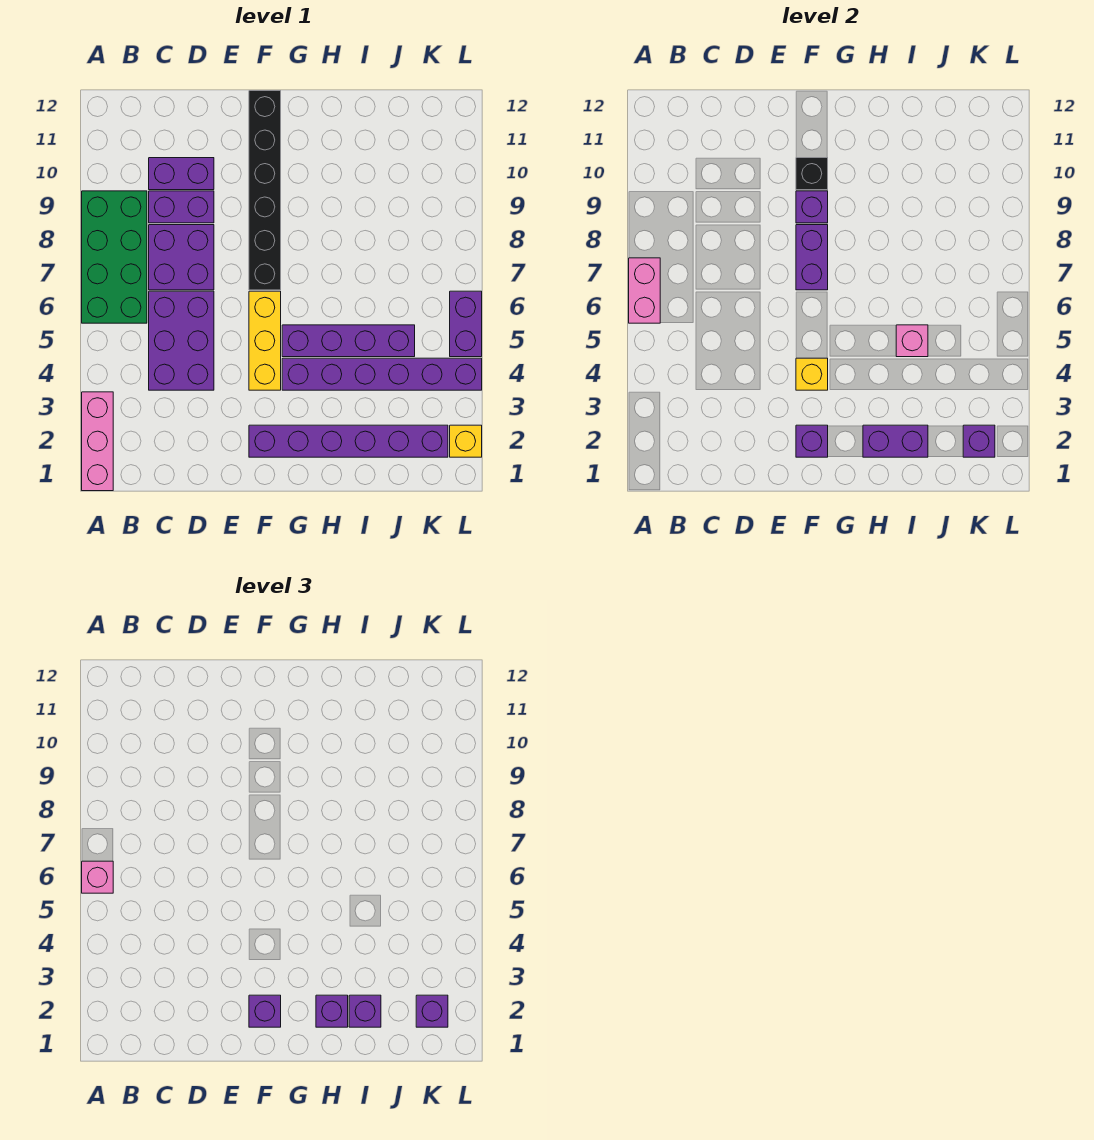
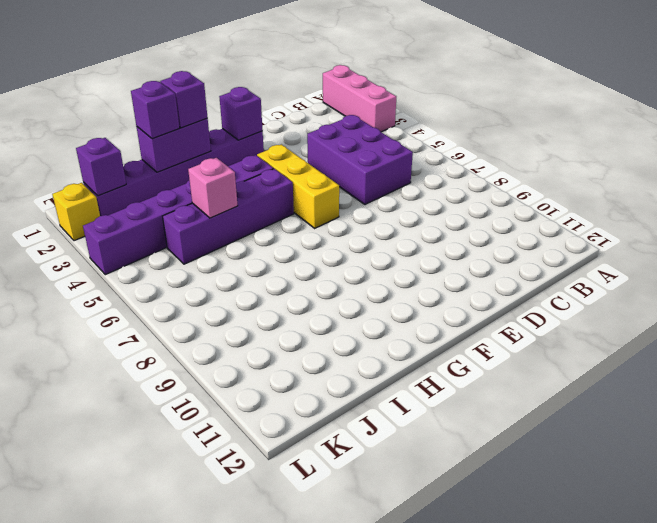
none -> green brick A6:B9 level 1
none -> purple brick C7:D8 level 1
none -> purple brick C9:D9 level 1

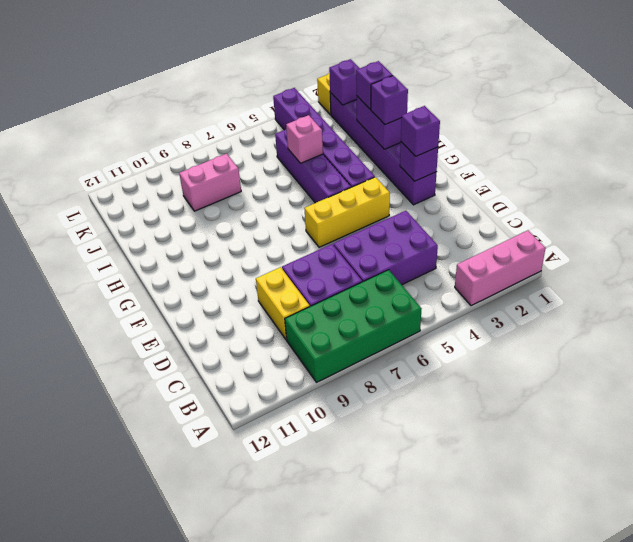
yellow brick C9:D9 level 1 -> purple brick C9:D9 level 1
pink brick J8:J9 level 1 -> pink brick A6:A7 level 2
none -> purple brick C10:D10 level 1
none -> black brick F7:F12 level 1
none -> purple brick L5:L6 level 1

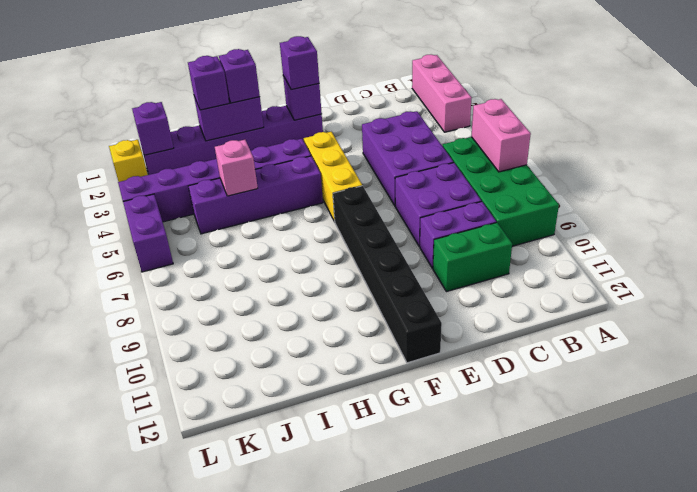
green brick C10:D10 level 1 -> purple brick C10:D10 level 1
none -> yellow brick F4 level 2
none -> purple brick F7:F8 level 2
none -> purple brick F9 level 2

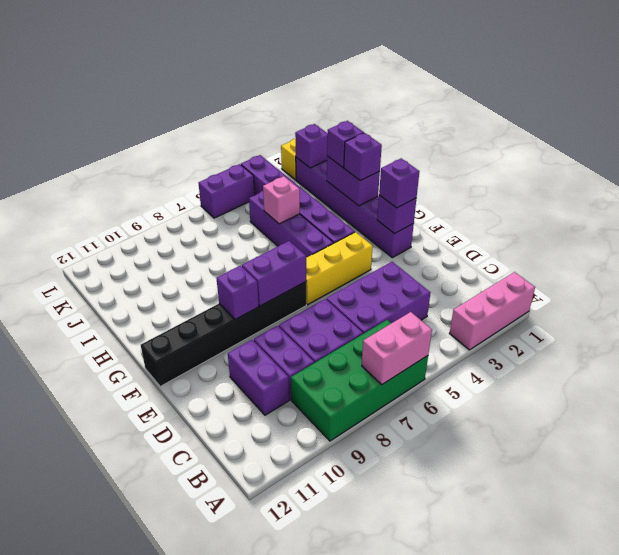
none -> yellow brick F4 level 2
none -> black brick F10 level 2
none -> pink brick A6 level 3

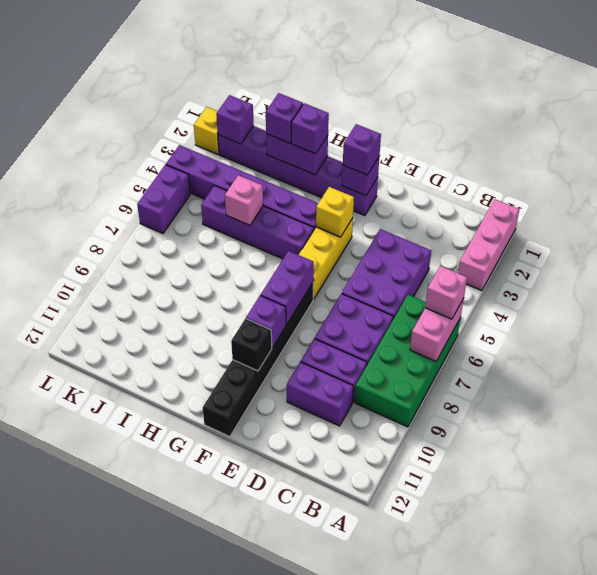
none -> purple brick K2 level 3

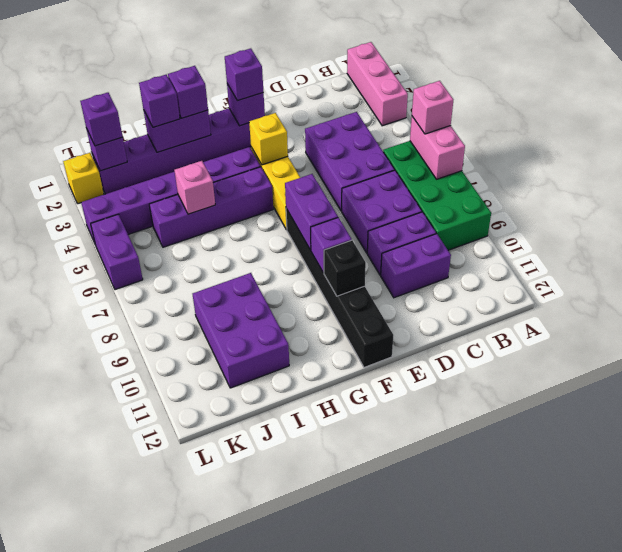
purple brick I9:J11 level 1 -> none

